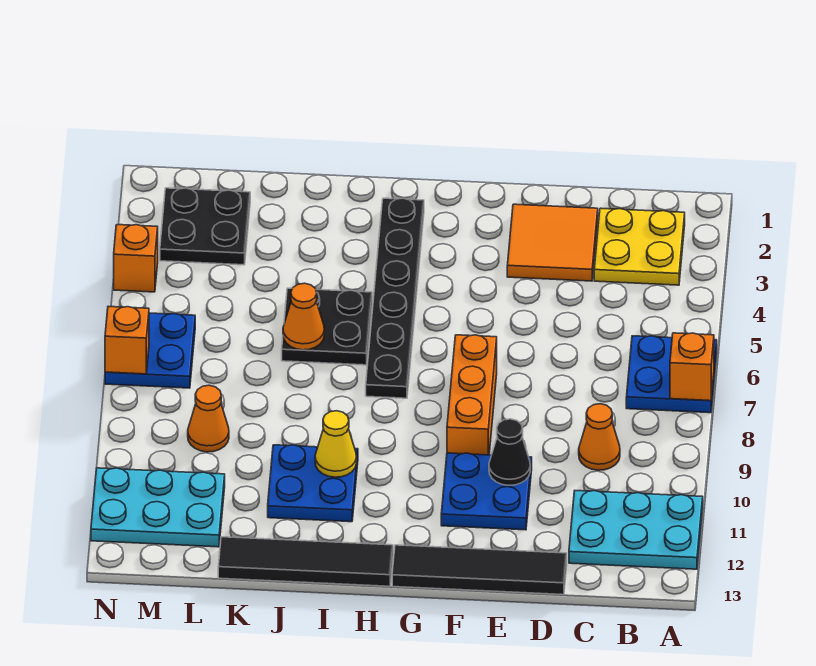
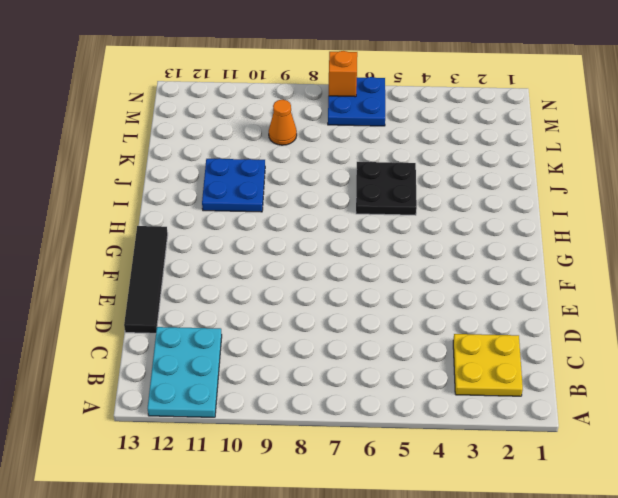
none -> blue plate A6:B7 level 1
none -> orange cone C9 level 1
none -> orange tile D2:E3 level 1

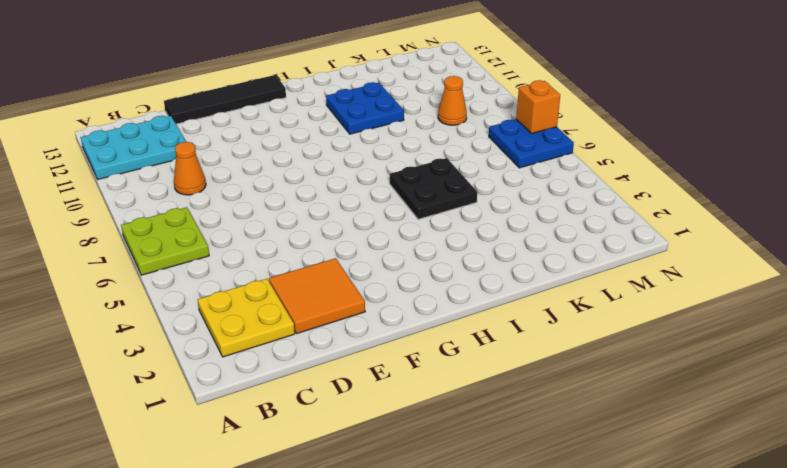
lime plate A6:B7 level 1 -> blue plate A6:B7 level 1
none -> blue plate E10:F11 level 1
none -> orange brick F7:F9 level 1
none -> black plate H2:H7 level 1

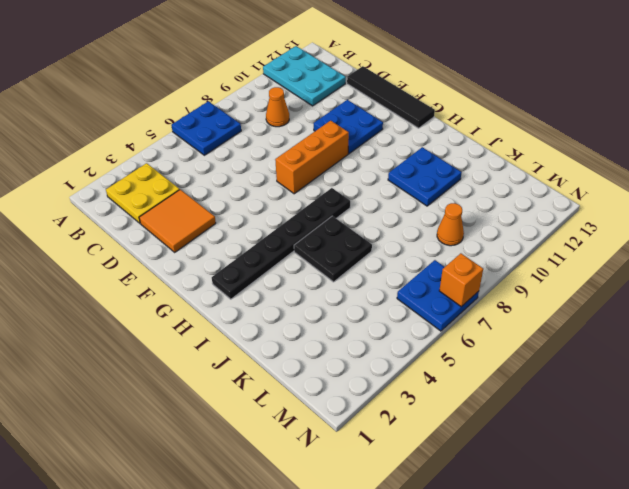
none -> black tile H13:K13 level 1
none -> black plate L2:M3 level 1
none -> cyan plate L11:N12 level 1

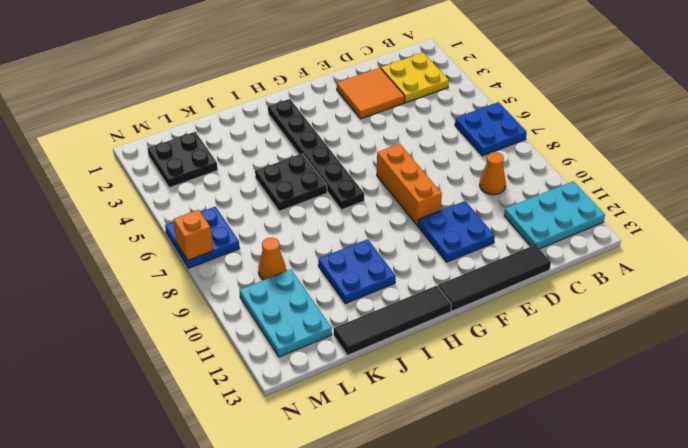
cyan plate L10:M12 level 1 -> cyan plate L11:N12 level 1
none -> orange brick N4 level 1
none -> orange brick A7 level 2
none -> black cone E10 level 2

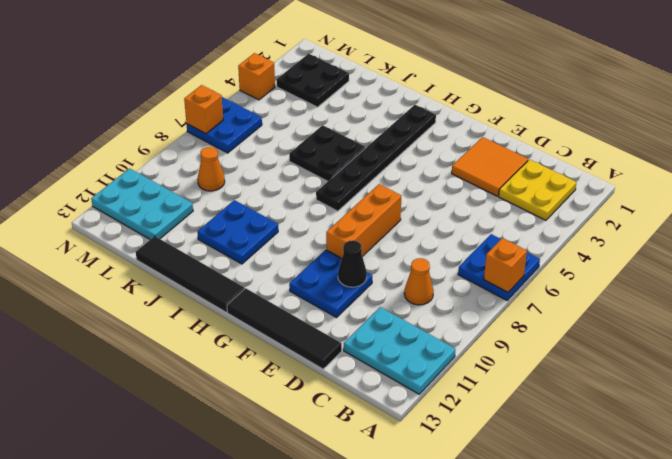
none -> yellow cone I10 level 2
none -> orange cone J6 level 2

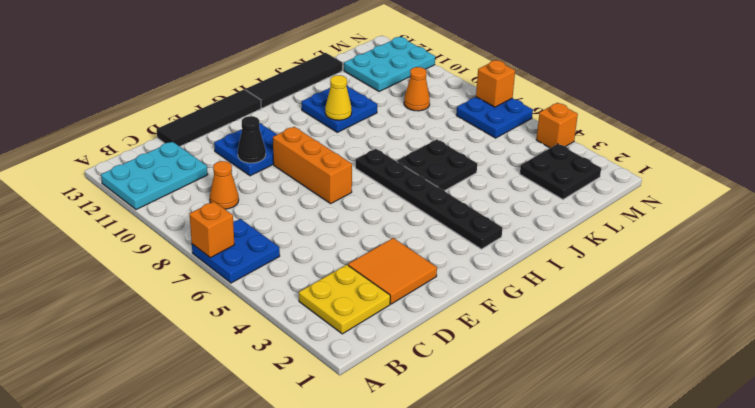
none -> orange cone J6 level 2

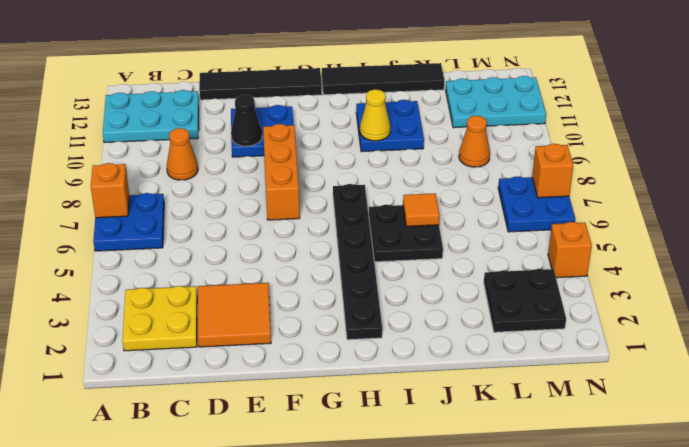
orange tile J6 level 2 -> orange cone J6 level 2

